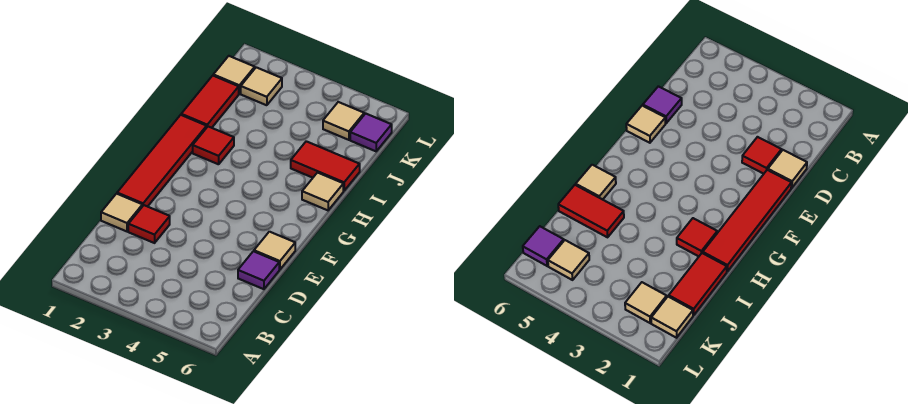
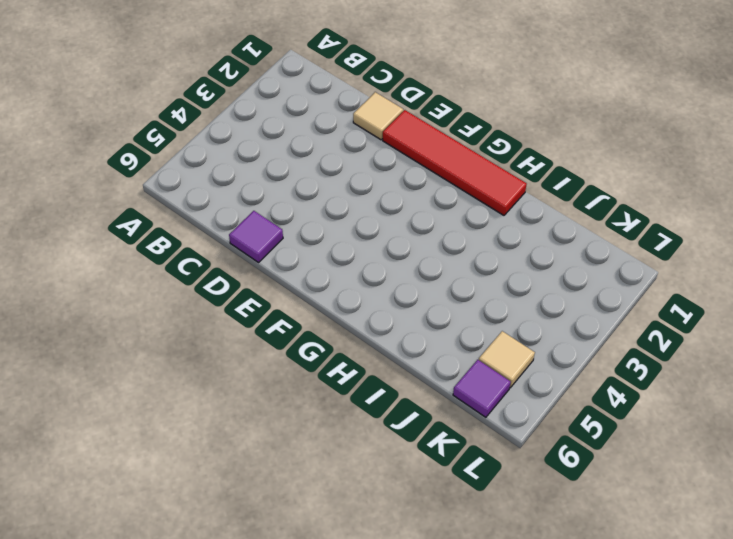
none -> red tile D2 level 1
none -> tan tile E6 level 1
none -> red tile H2 level 1

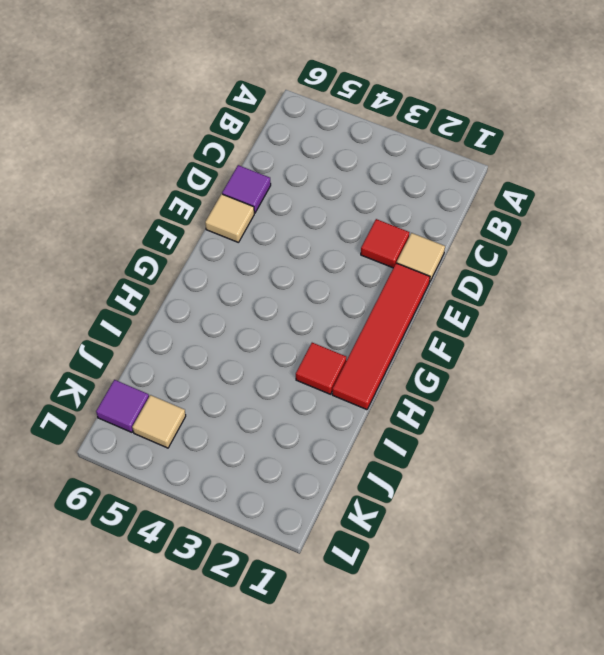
none -> tan tile H6 level 1
none -> red tile I1:J1 level 1
none -> red tile I5:I6 level 1

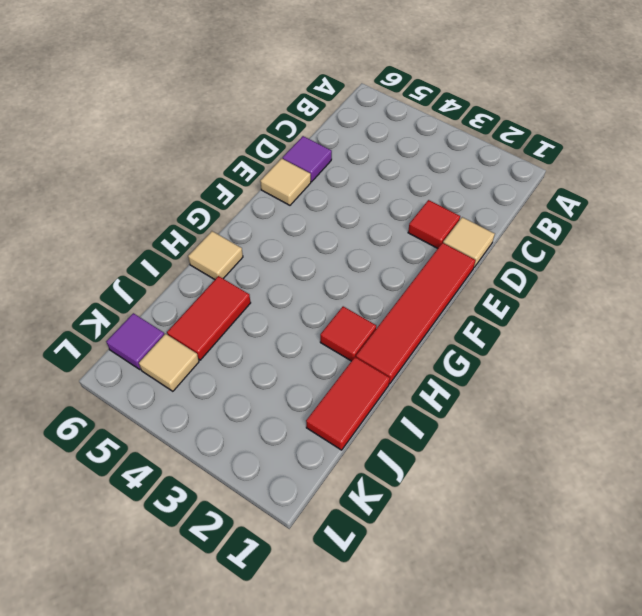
red tile I5:J5 level 1 -> red tile I5:I6 level 1
none -> tan tile K1 level 1
none -> tan tile K2 level 1

